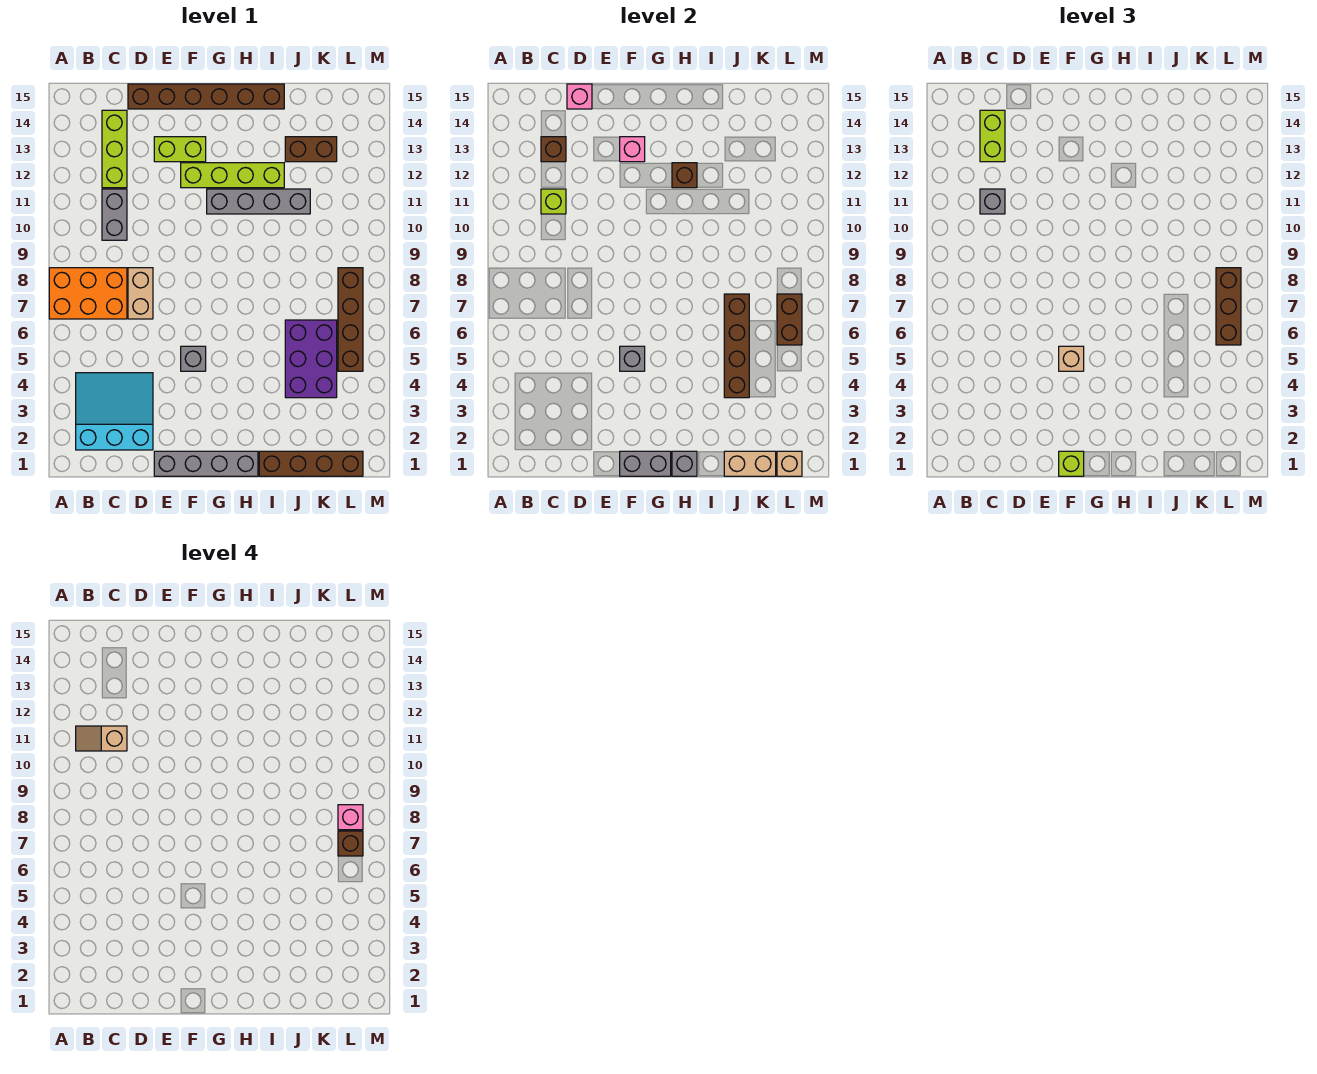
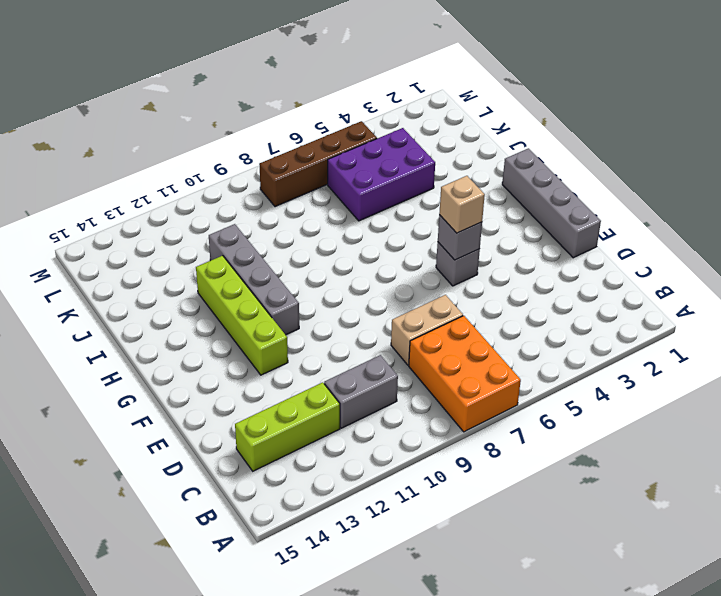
none -> cyan slope B2:D4 level 1 top 2
none -> brown brick D15:I15 level 1
none -> lime brick E13:F13 level 1
none -> brown brick I1:L1 level 1

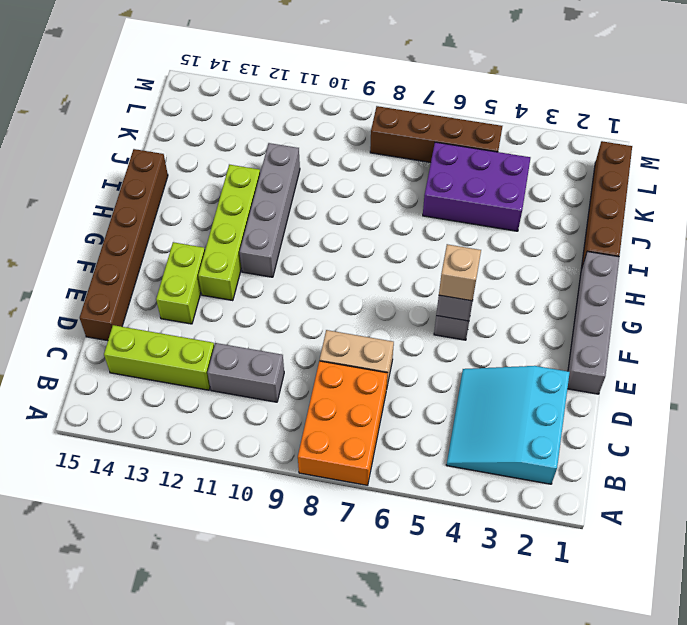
none -> brown brick J13:K13 level 1
none -> lime brick C11 level 2
none -> brown brick C13 level 2
none -> pink brick D15 level 2

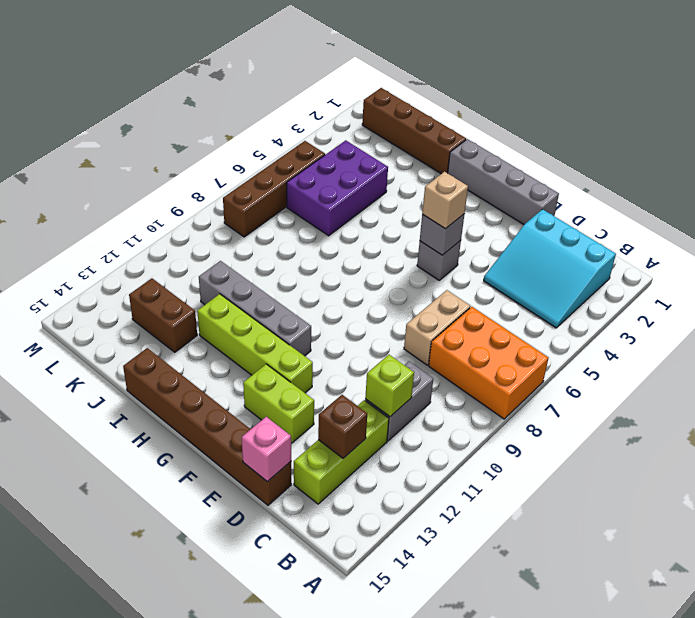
none -> grey brick F1:G1 level 2
none -> pink brick F13 level 2
none -> grey brick H1 level 2
none -> brown brick H12 level 2

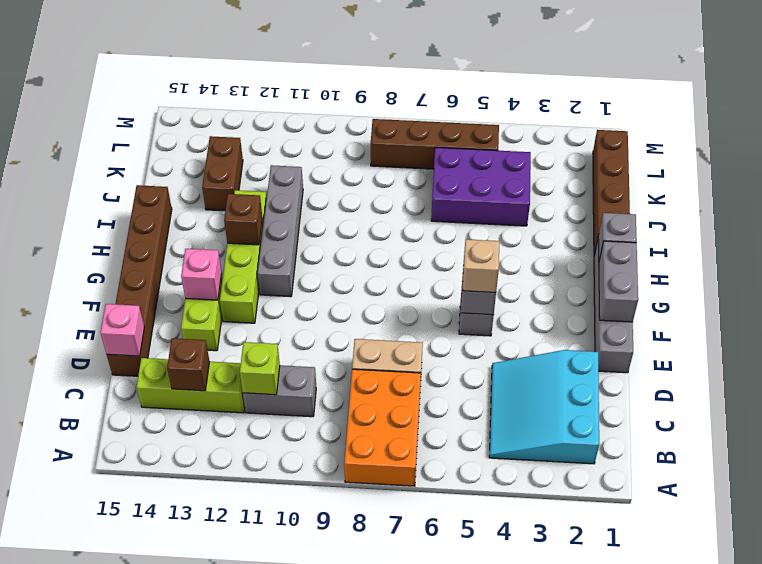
none -> tan brick J1:K1 level 2
none -> brown brick J4:J7 level 2
none -> tan brick L1 level 2
none -> brown brick L6:L7 level 2

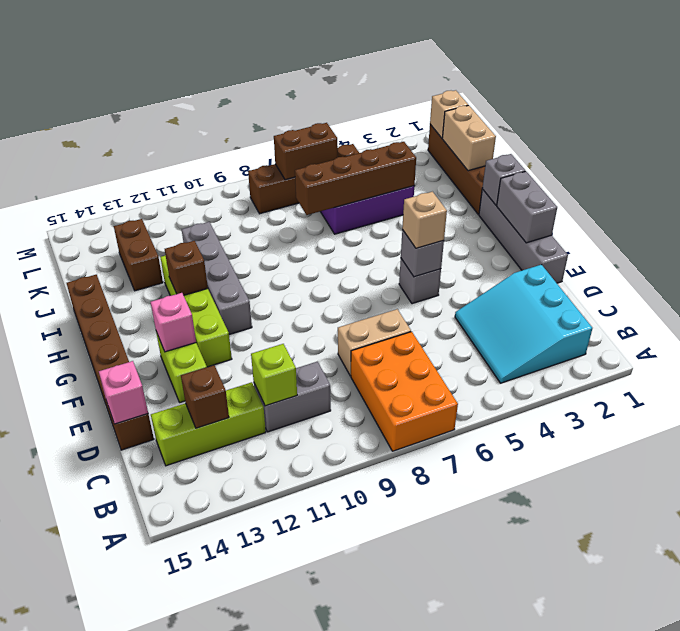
none -> grey brick C11 level 3
none -> lime brick C13:C14 level 3
none -> lime brick F1 level 3
none -> brown brick L6:L8 level 3

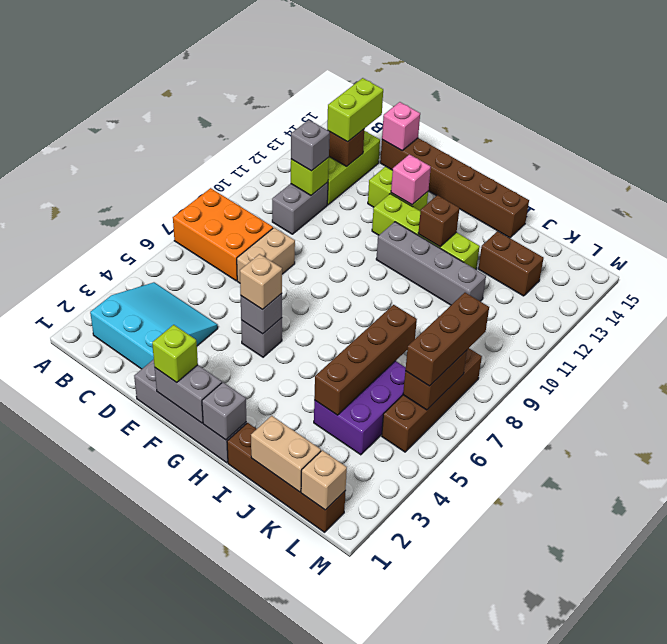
none -> tan slope B11:C11 level 4 top C
none -> brown brick L7 level 4
none -> pink brick L8 level 4

